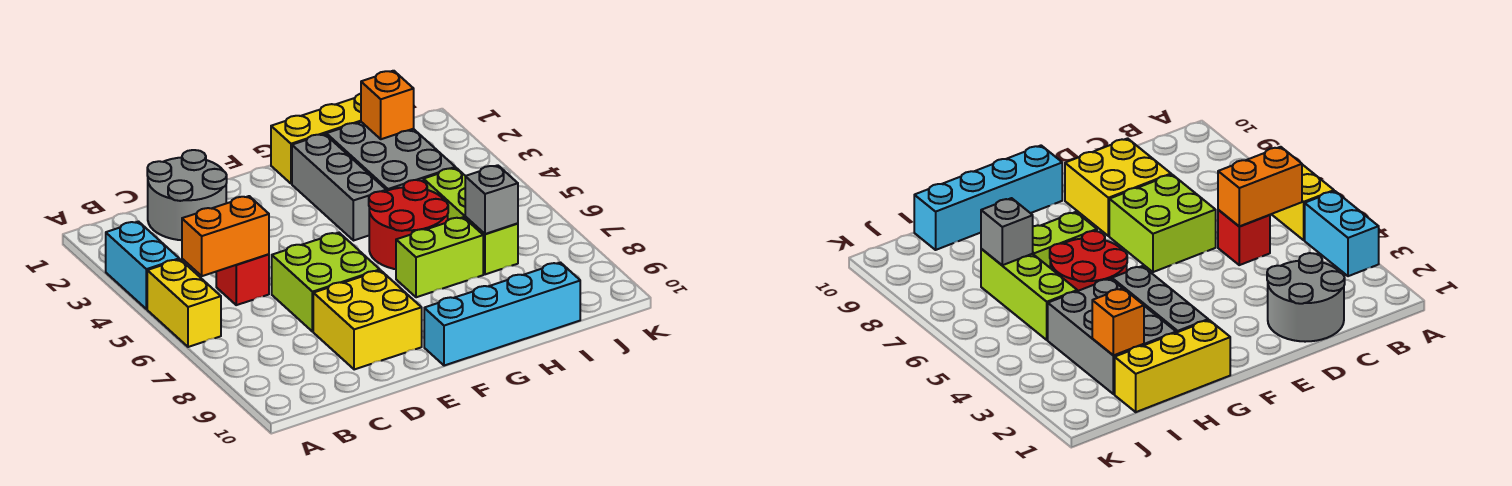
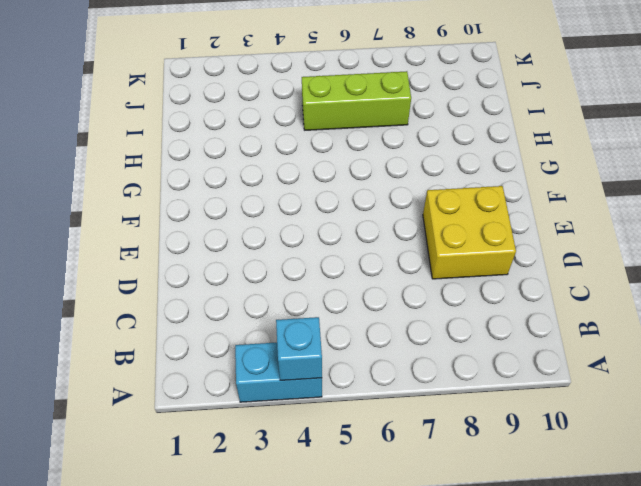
cyan brick A4 level 2 -> none
none -> yellow brick A5:A6 level 1
none -> grey round brick C1:D2 level 1
none -> red brick C5 level 1

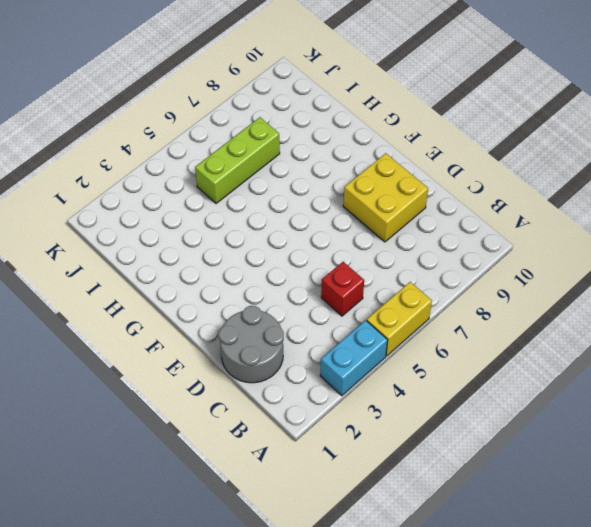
none -> lime brick D6:E7 level 1
none -> cyan brick F10:I10 level 1
none -> yellow brick G1:I1 level 1

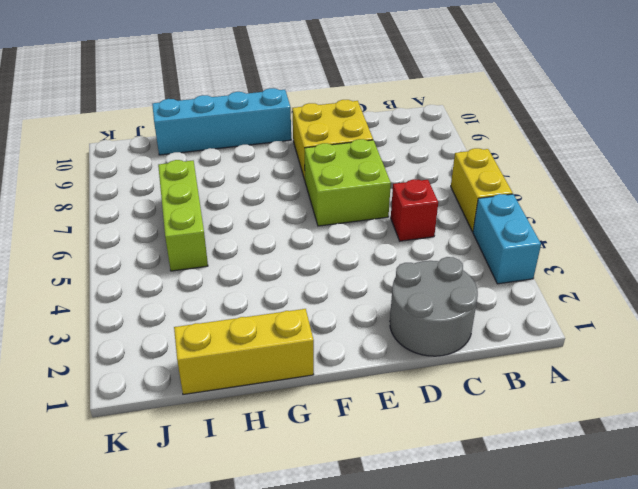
none -> grey brick G2:G4 level 1
none -> red round brick G5:H6 level 1
none -> lime brick G7:H7 level 1

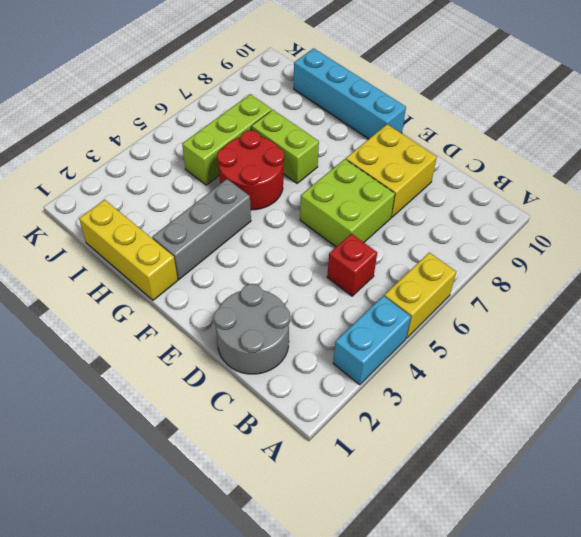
none -> grey brick H2:I4 level 1
none -> orange brick B5:C5 level 2
none -> orange brick I2 level 2

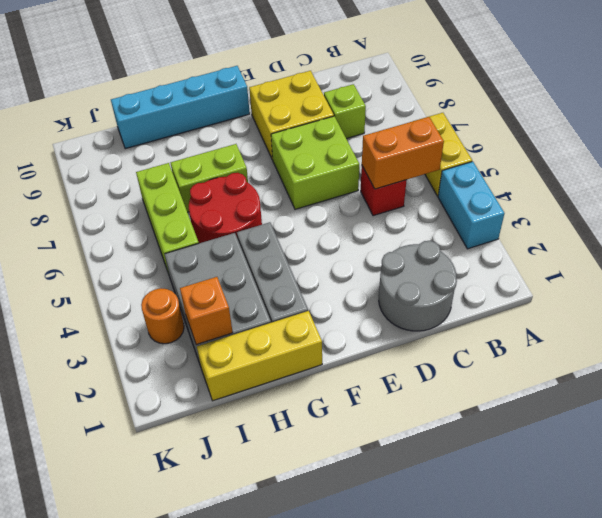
lime brick C8 level 1 -> none
orange round brick J3 level 1 -> none
none -> grey brick I7 level 2

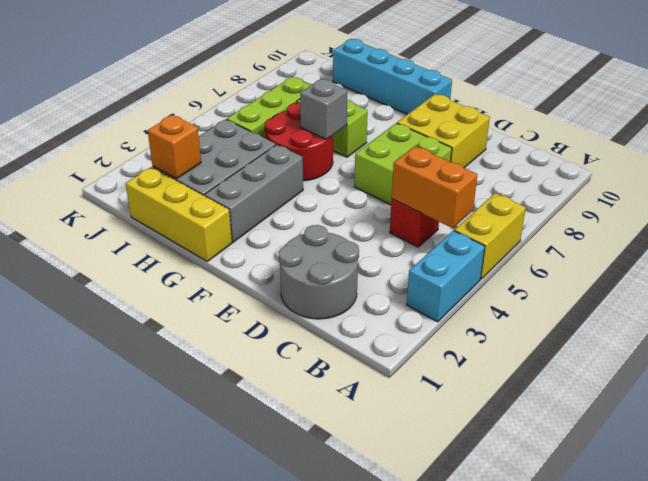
grey brick G6 level 2 -> grey brick I7 level 2

